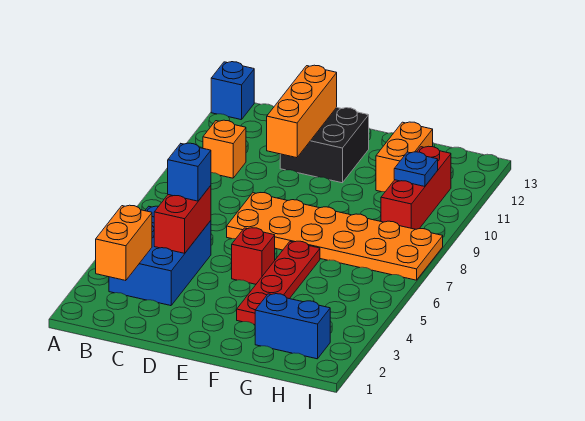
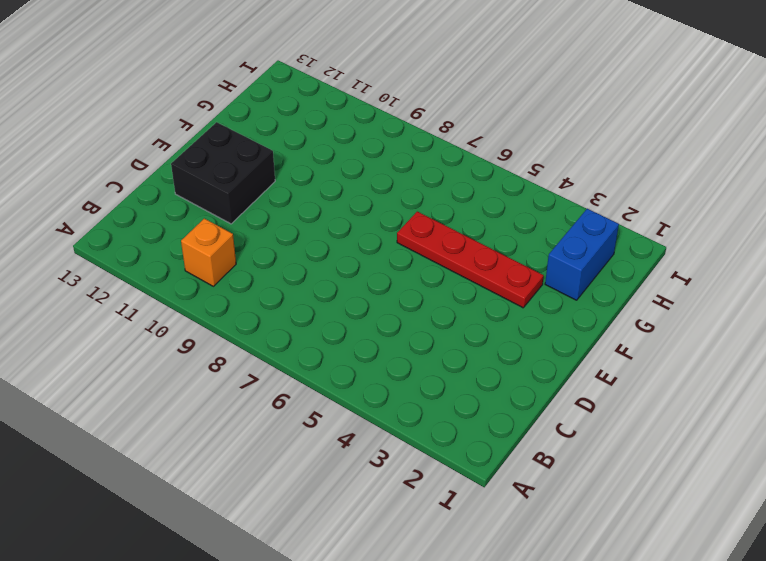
none -> blue brick A13 level 1
none -> blue brick B3:C5 level 1
none -> orange plate D7:I8 level 1

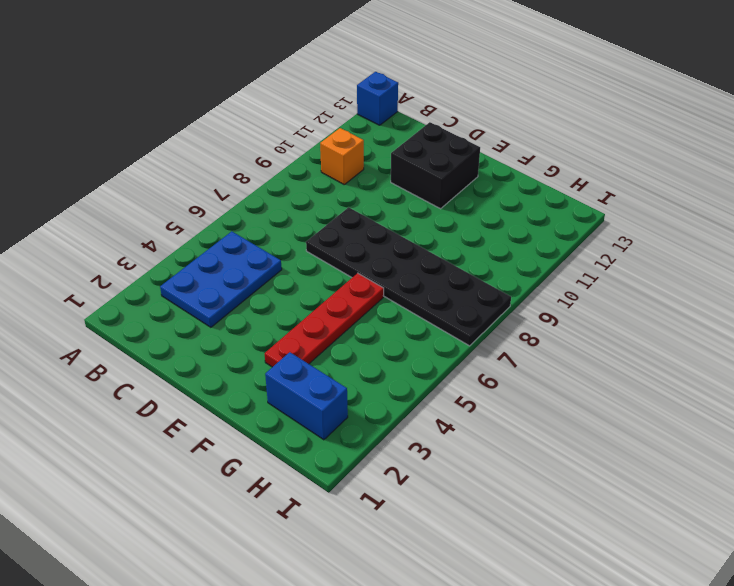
blue plate B3:C5 level 1 -> blue brick B3:C5 level 1
black plate D7:I8 level 1 -> orange plate D7:I8 level 1
none -> red brick E5 level 1
none -> orange brick G11:G12 level 1
none -> red brick H9:H11 level 1

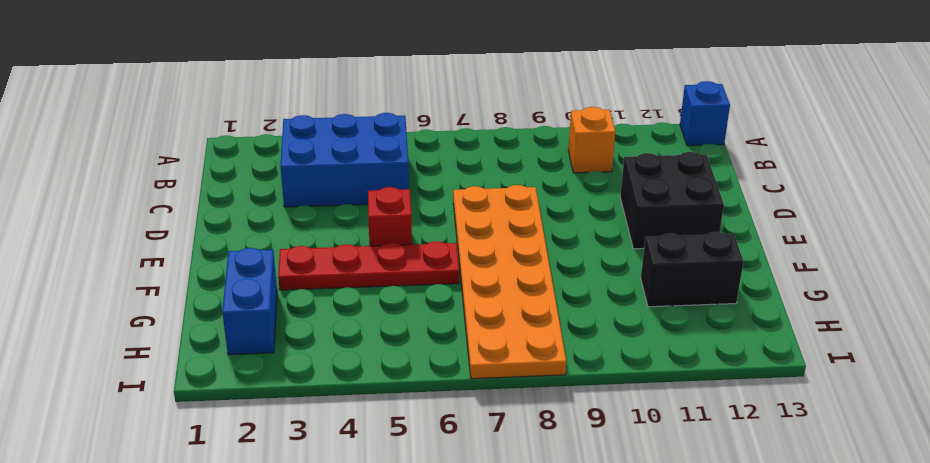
black brick G11:G12 level 1 -> orange brick G11:G12 level 1
none -> red brick H9:H11 level 1
none -> orange brick B2:B3 level 2
none -> red brick C4:C5 level 2

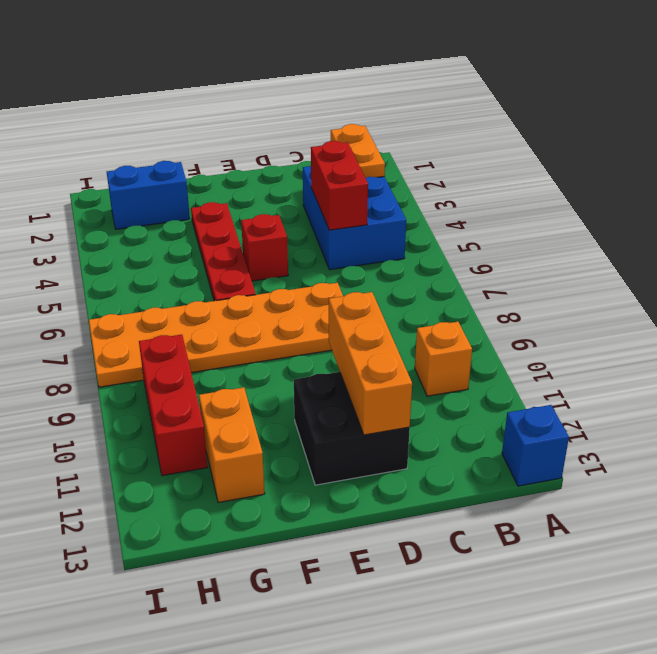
orange plate B2:B3 level 2 -> orange brick B2:B3 level 2
none -> blue plate H10 level 2
none -> blue brick C5 level 3

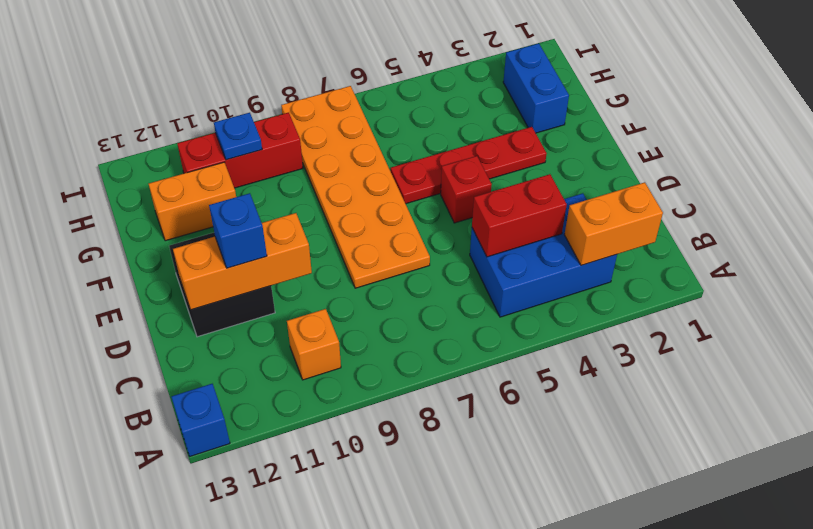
blue brick D11 level 3 -> blue brick C5 level 3

